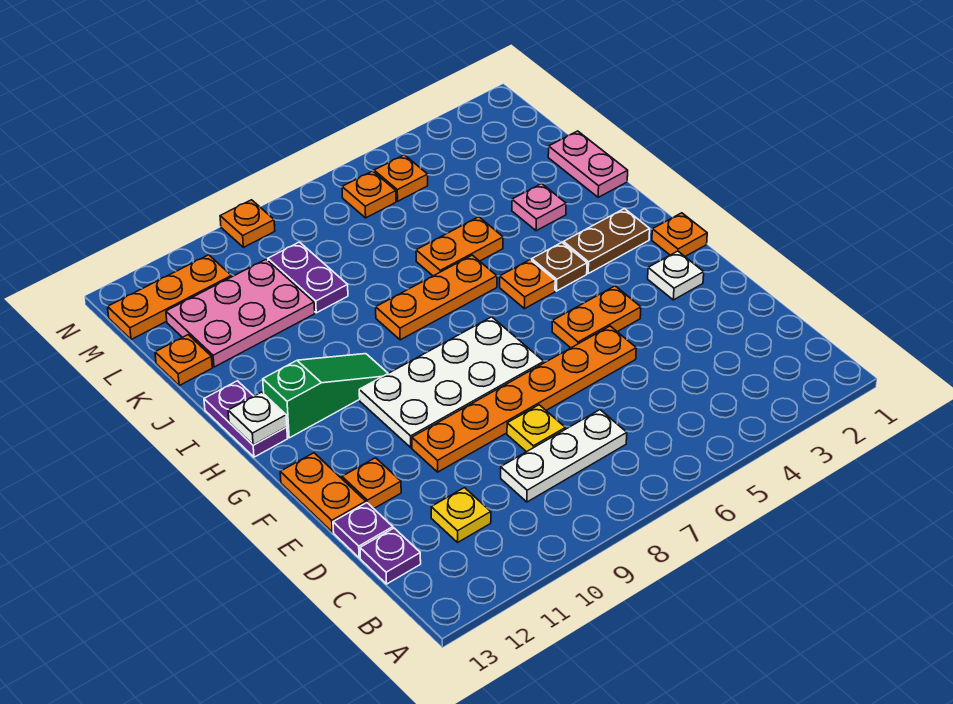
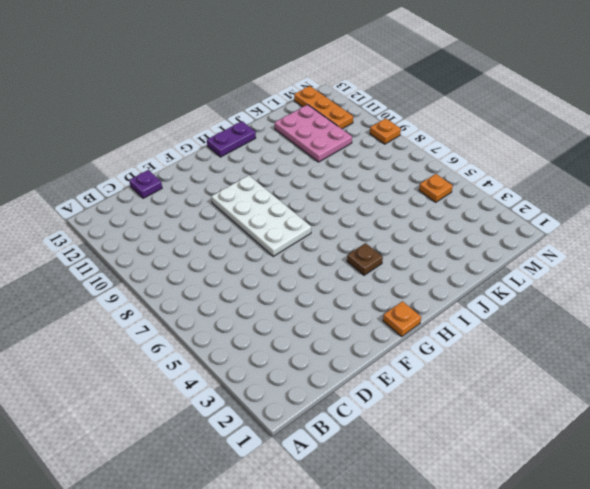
none -> white plate C7:C9 level 1
none -> yellow plate C11 level 1
none -> purple plate C13 level 1

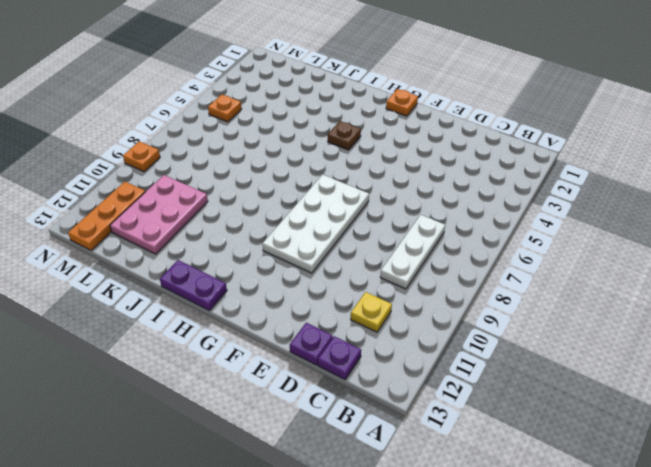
none -> yellow plate D8 level 1
none -> orange plate E5:E10 level 1
none -> orange plate E12 level 1

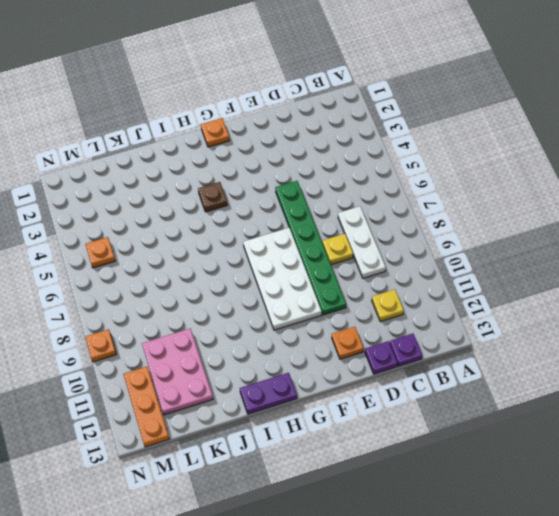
green plate E5:E10 level 1 -> orange plate E5:E10 level 1
none -> orange plate E13:F13 level 1
none -> white plate F2 level 1
none -> orange plate F4:F5 level 1

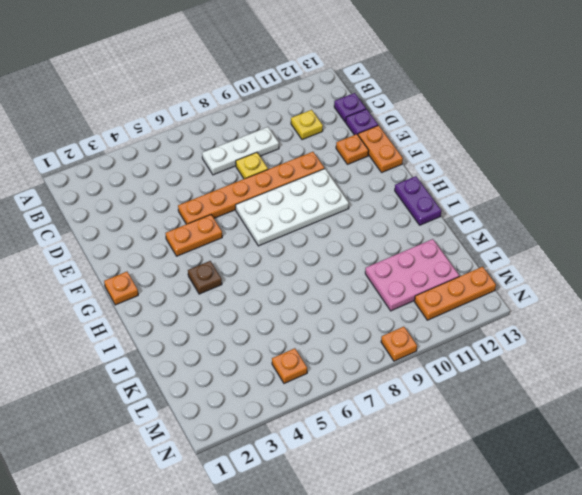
none -> white plate F2 level 1
none -> brown plate H2:H3 level 1
none -> orange plate H5 level 1

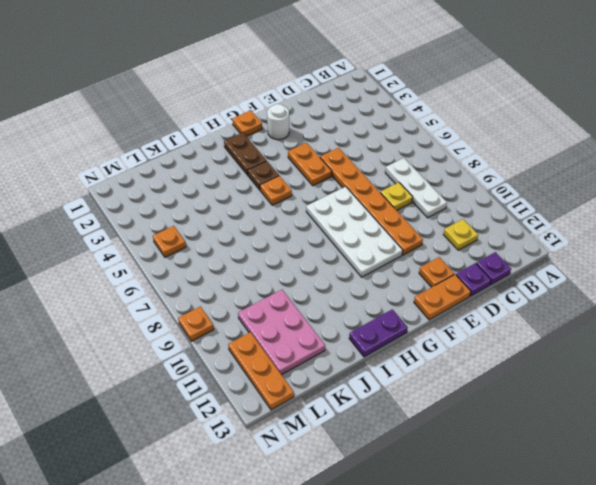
white round brick F2 level 1 -> white plate F2 level 1
none -> green slope H10:H12 level 1 top 12
none -> orange plate I6:I8 level 1
none -> pink plate J1:K1 level 1

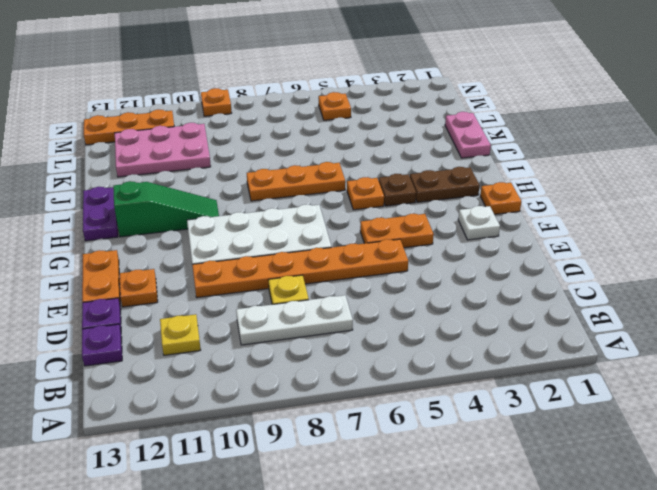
none -> pink plate J3 level 1
none -> orange plate J5:J6 level 1
none -> purple plate K9:L9 level 1

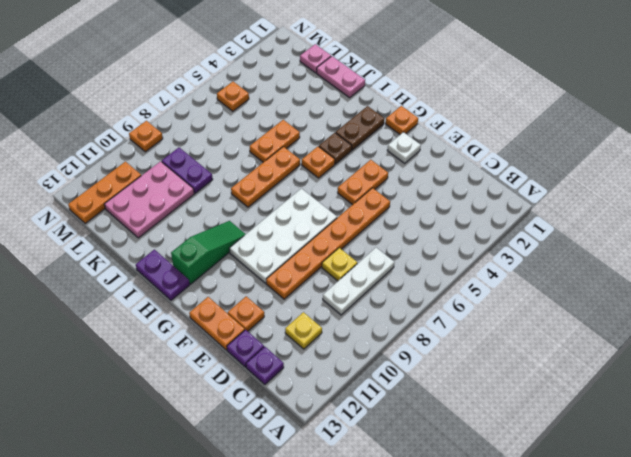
pink plate L1 level 1 -> pink plate J3 level 1
none -> orange plate K13 level 1
none -> orange plate M6 level 1
none -> white plate H13 level 2

